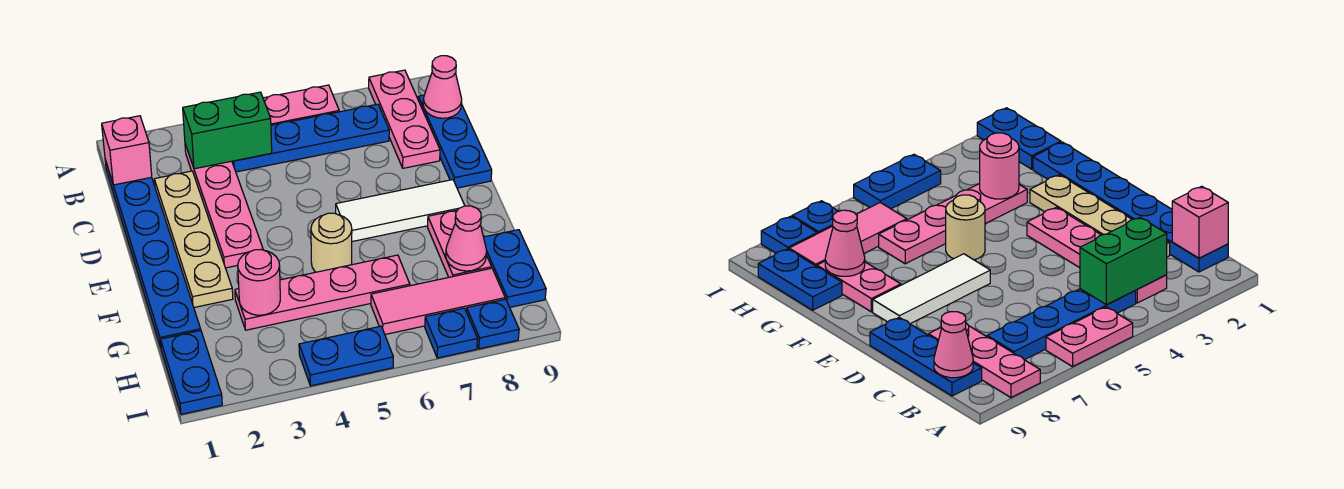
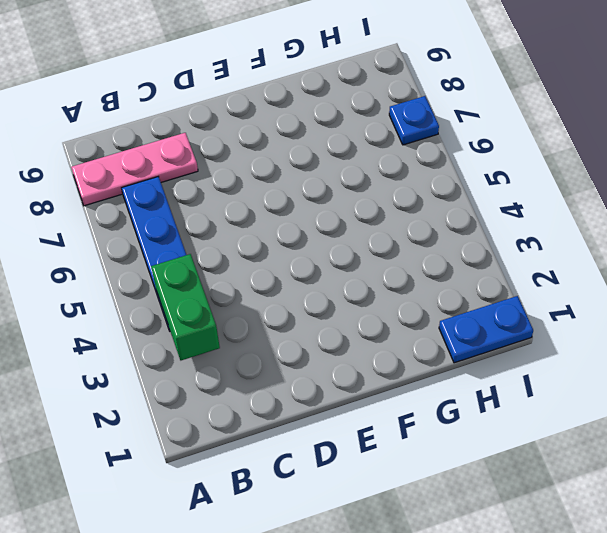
none -> pink plate A5:A6 level 1
none -> blue plate B1:G1 level 1
none -> pink plate B3:E3 level 1

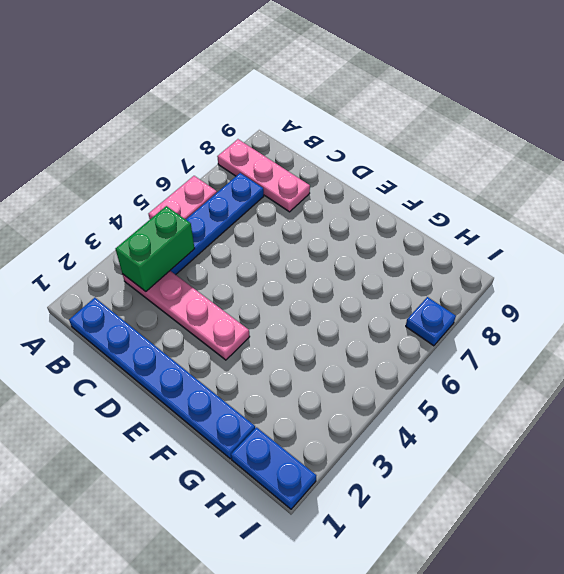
none -> blue plate B9:D9 level 1
none -> tan plate C2:F2 level 1
none -> white tile E6:E8 level 1

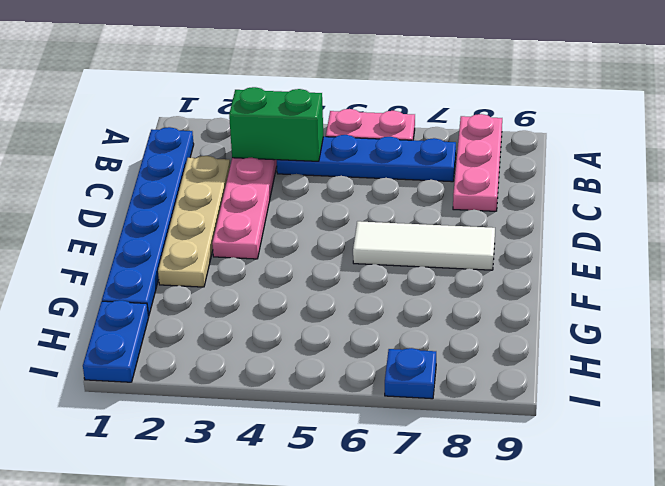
none -> blue plate B9:D9 level 1
none -> tan round brick F5 level 1
none -> pink plate F8:G8 level 1

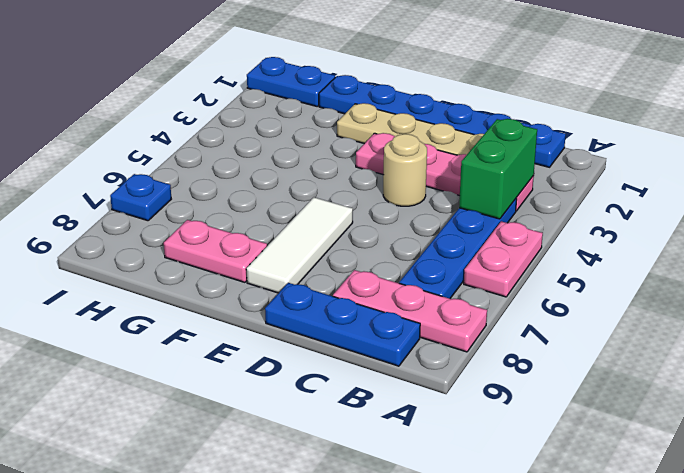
tan round brick D4 level 1 -> tan round brick F5 level 1
none -> pink plate G3:G6 level 1
none -> blue plate G9:H9 level 1
none -> pink tile H6:H8 level 1

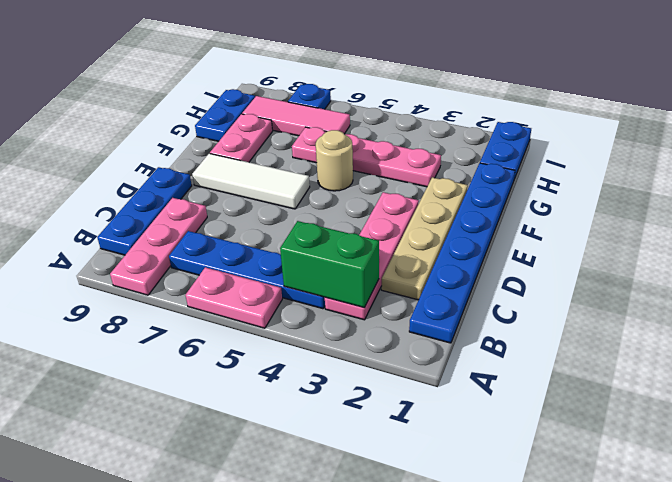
none -> blue plate I4:I5 level 1
none -> blue plate I8 level 1
none -> pink brick B1 level 2

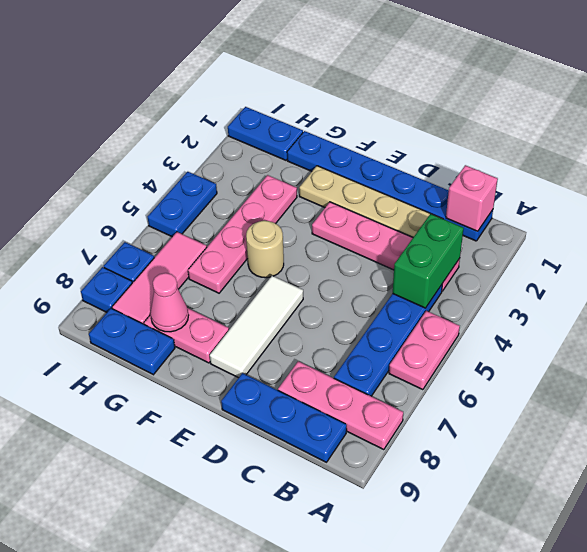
none -> pink cone B9 level 2
none -> pink round brick G3 level 2

